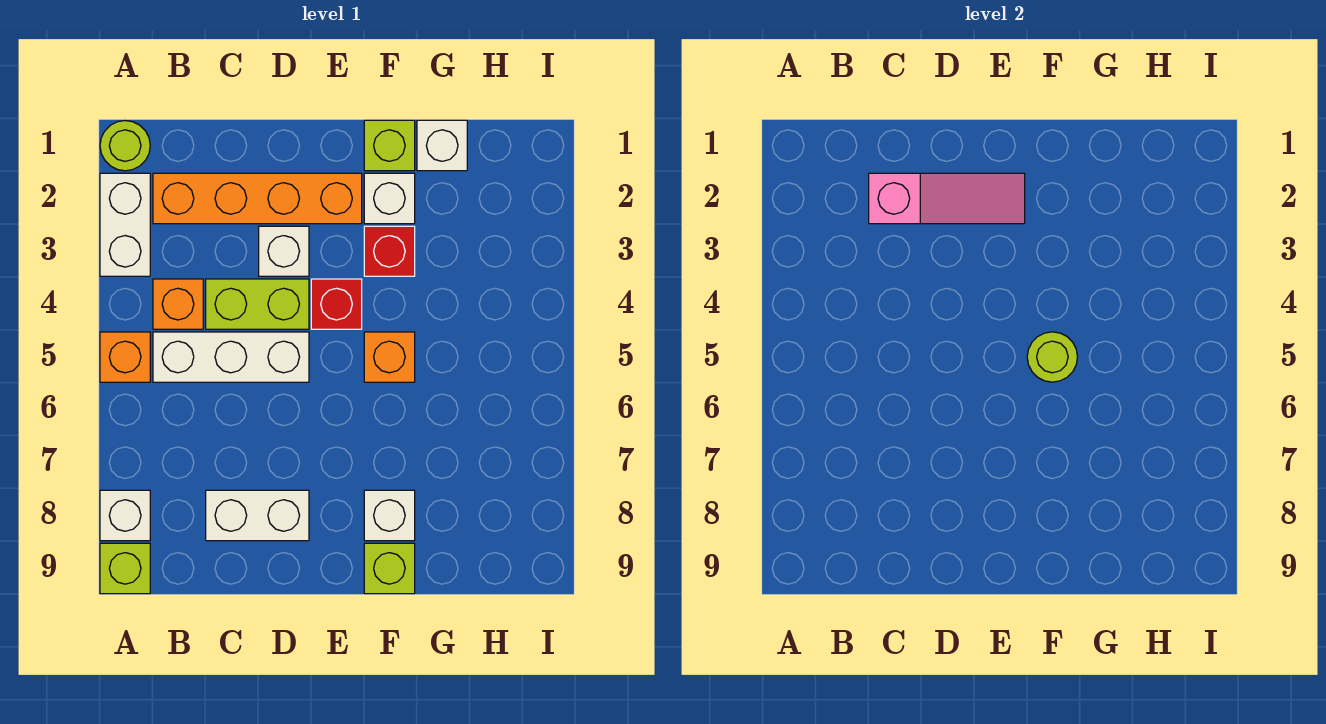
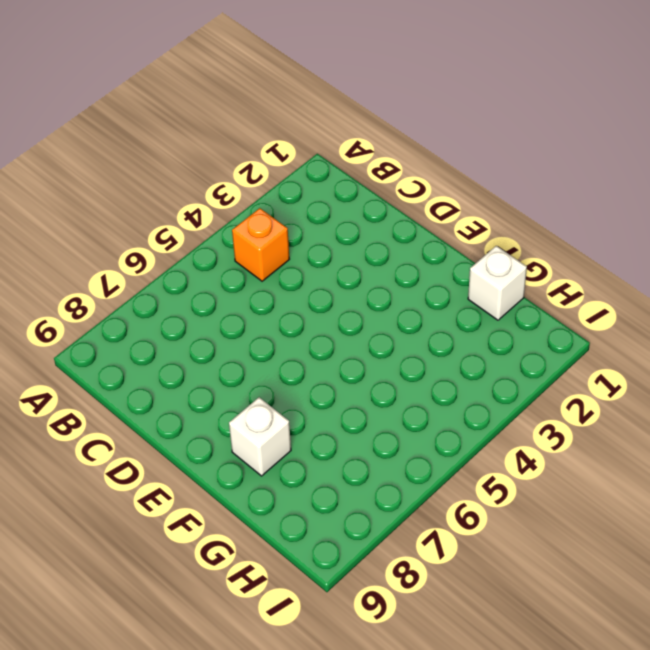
none -> lime round brick A1 level 1
none -> white brick A2:A3 level 1
none -> orange brick A5 level 1

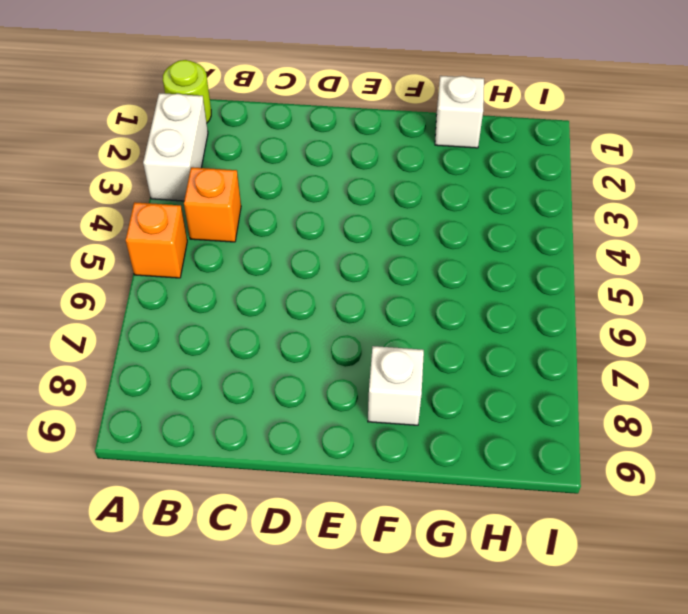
none -> white brick A8 level 1
none -> lime brick A9 level 1
none -> orange brick B2:E2 level 1

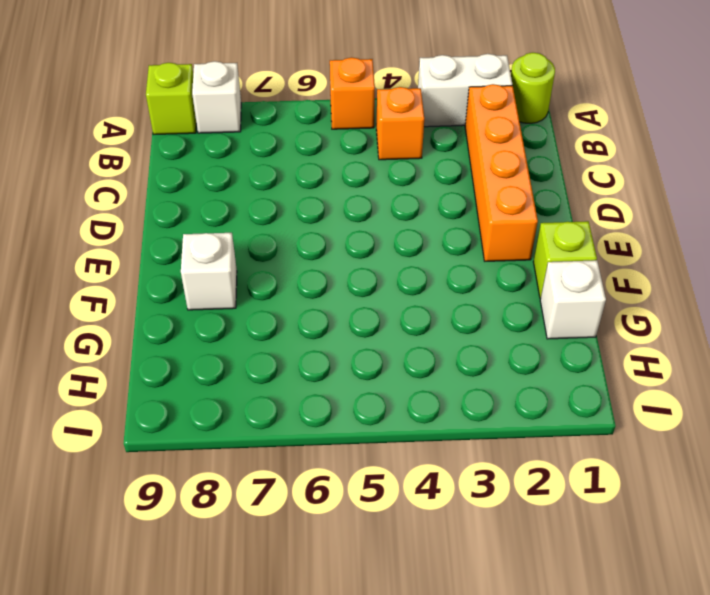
none -> white brick B5:D5 level 1
none -> lime brick C4:D4 level 1
none -> white brick C8:D8 level 1

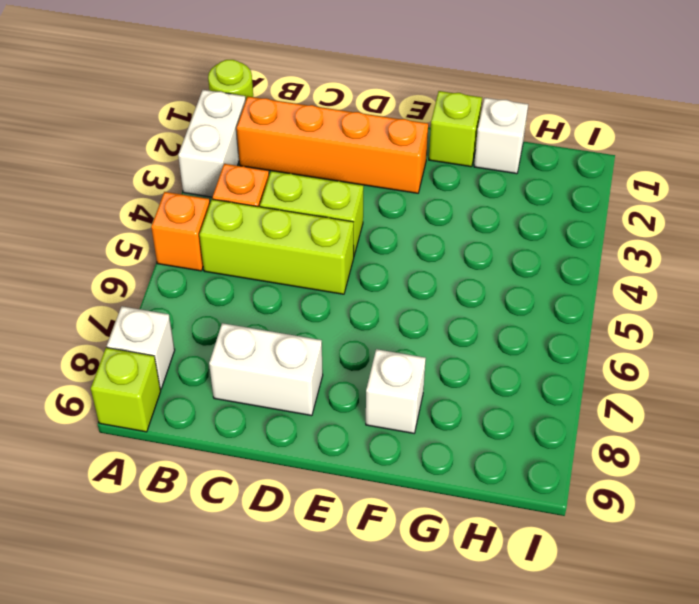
lime brick B5:D5 level 1 -> white brick B5:D5 level 1
none -> white brick D3 level 1
none -> red brick E4 level 1
none -> white brick F2 level 1

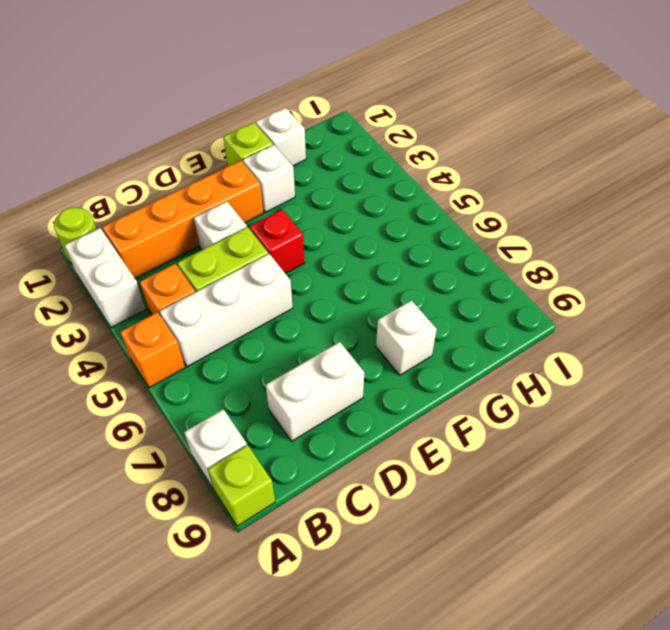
none -> red brick F3 level 1
none -> orange brick F5 level 1
none -> lime brick F9 level 1

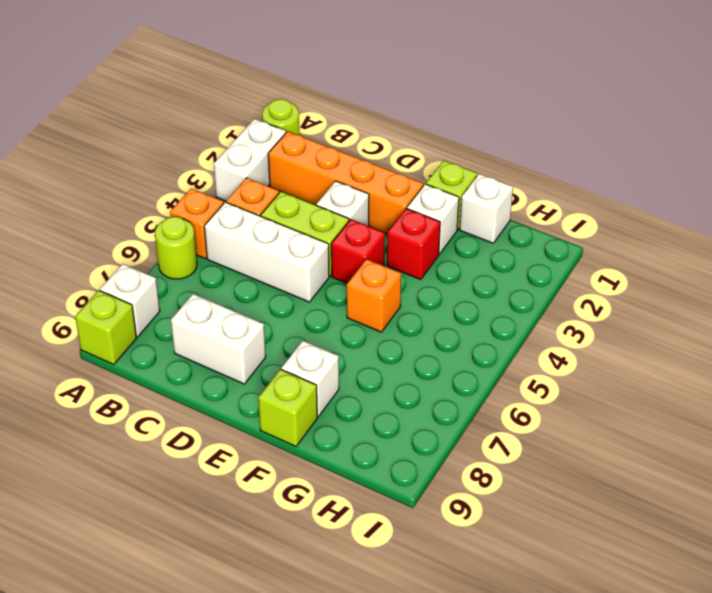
lime round brick A6 level 1 -> lime round brick F5 level 2
none -> pink slope C2:E2 level 2 top C

